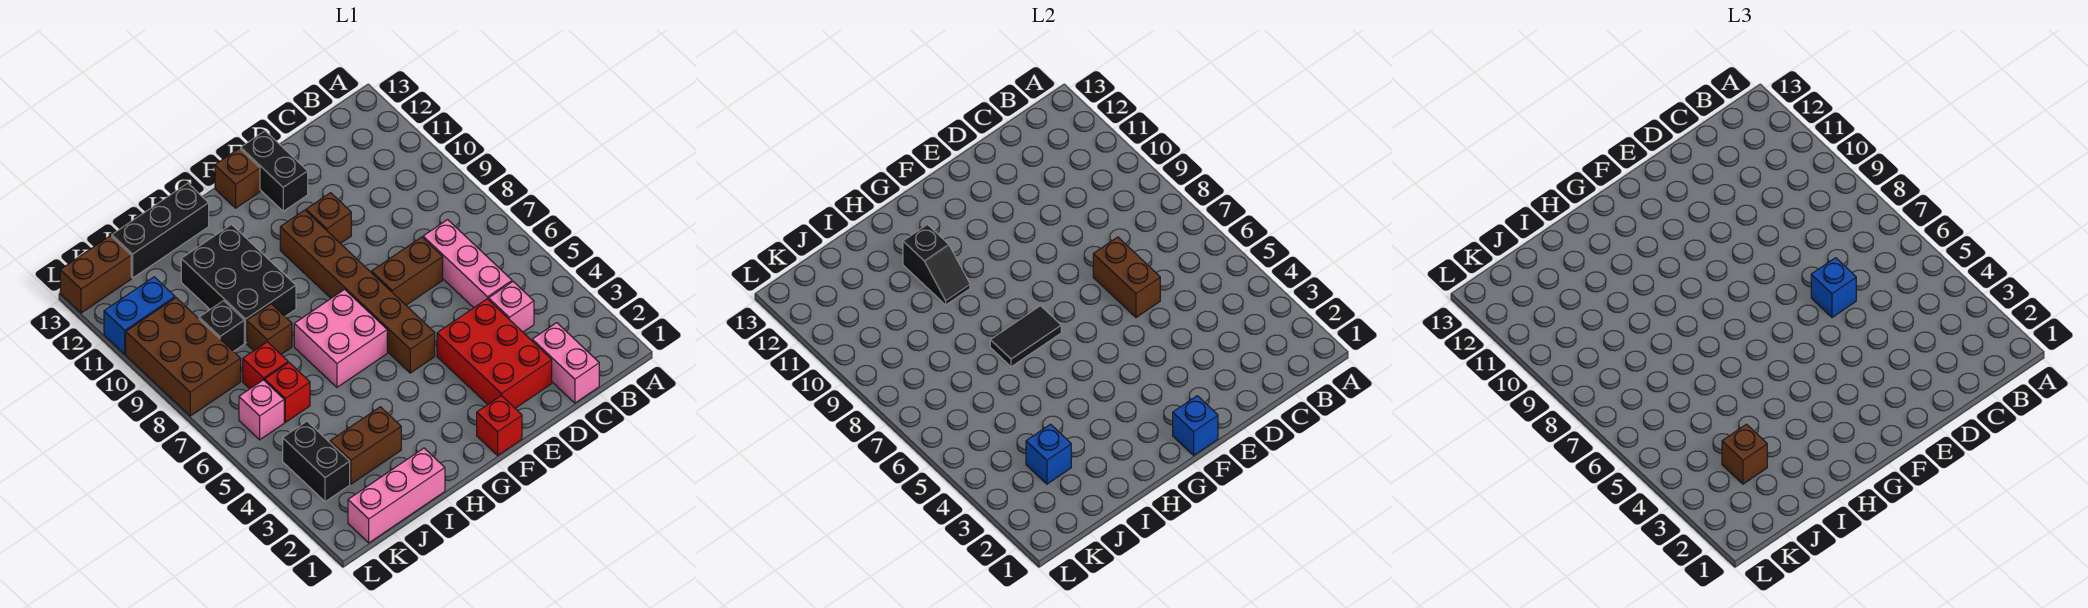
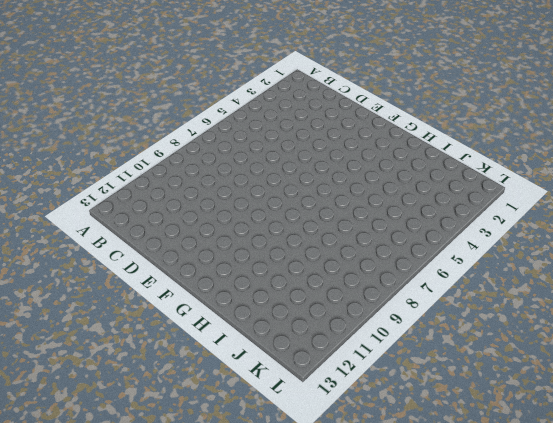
none -> pink brick C1:C2 level 1
none -> pink brick C4 level 1
none -> pink brick C5:C7 level 1
none -> red brick D2:E4 level 1

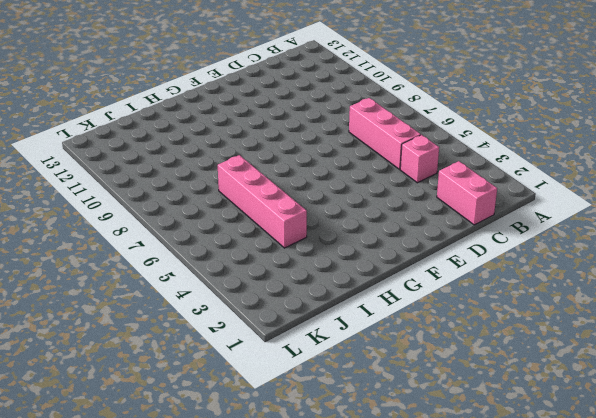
pink brick I4:I7 level 1 -> none
none -> red brick D2:E4 level 1
none -> brown brick D7:E7 level 1
none -> brown brick E10 level 1
none -> black brick E12:E13 level 1

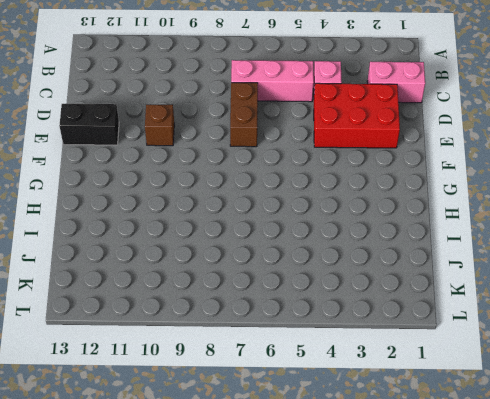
none -> red brick F1 level 1
none -> brown brick F5:F10 level 1
none -> brown brick F13 level 1
none -> pink brick G6:H7 level 1

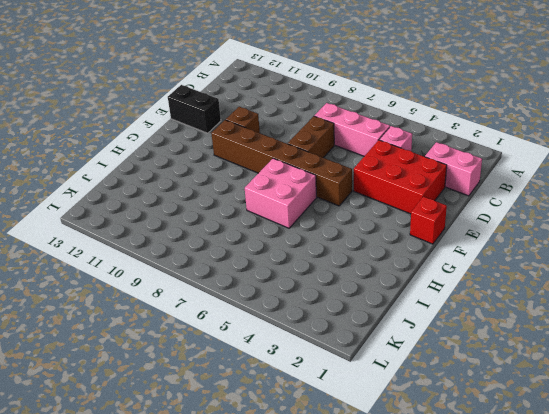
none -> brown brick F13 level 1
none -> black brick H9:I11 level 1
none -> black brick H13:J13 level 1
none -> pink brick I1:K1 level 1

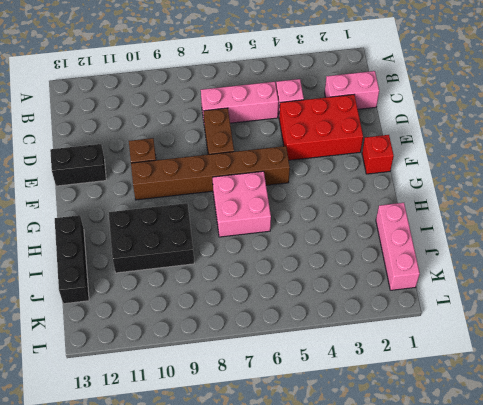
none -> brown brick F13 level 1
none -> brown brick I3:J3 level 1
none -> brown brick I8 level 1
none -> red brick J6 level 1

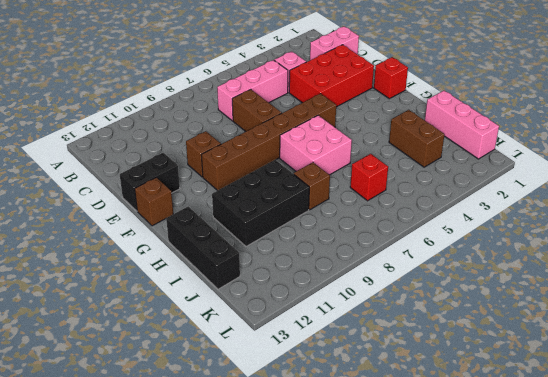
none -> red brick J7 level 1
none -> black brick J9 level 1
none -> black brick K3:K4 level 1
none -> pink brick K6 level 1

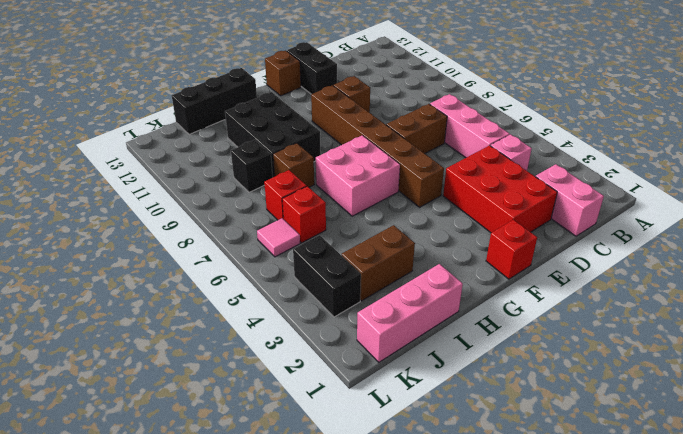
pink tile K6 level 1 -> pink brick K6 level 1
none -> brown brick K8:L10 level 1
none -> blue brick K11:L11 level 1
none -> brown brick K13:L13 level 1
none -> brown brick D6:D7 level 2

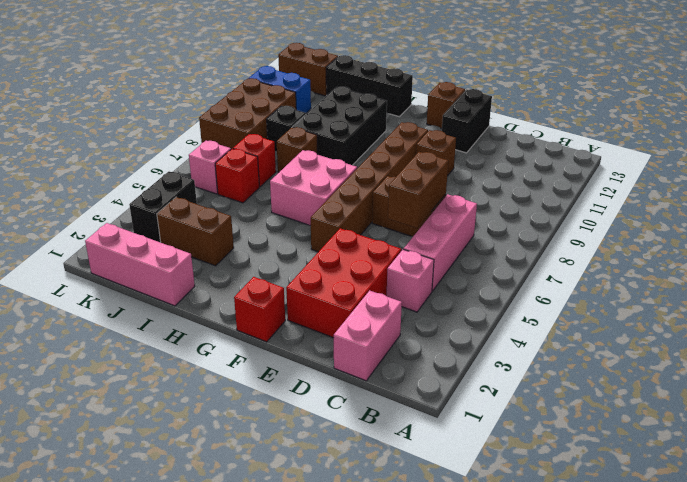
none -> blue brick F1 level 2
none -> black tile G7:H7 level 2
none -> black slope H10:H11 level 2 top 11
none -> blue brick J3 level 2

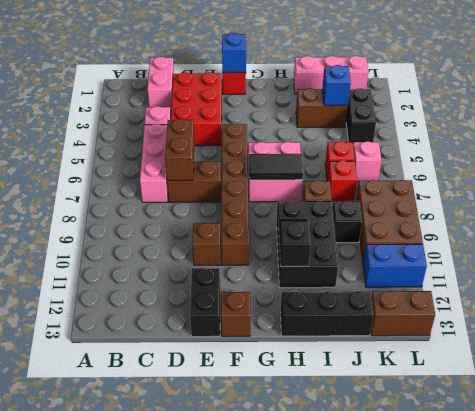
none -> blue brick D6 level 3
none -> brown brick J3 level 3

